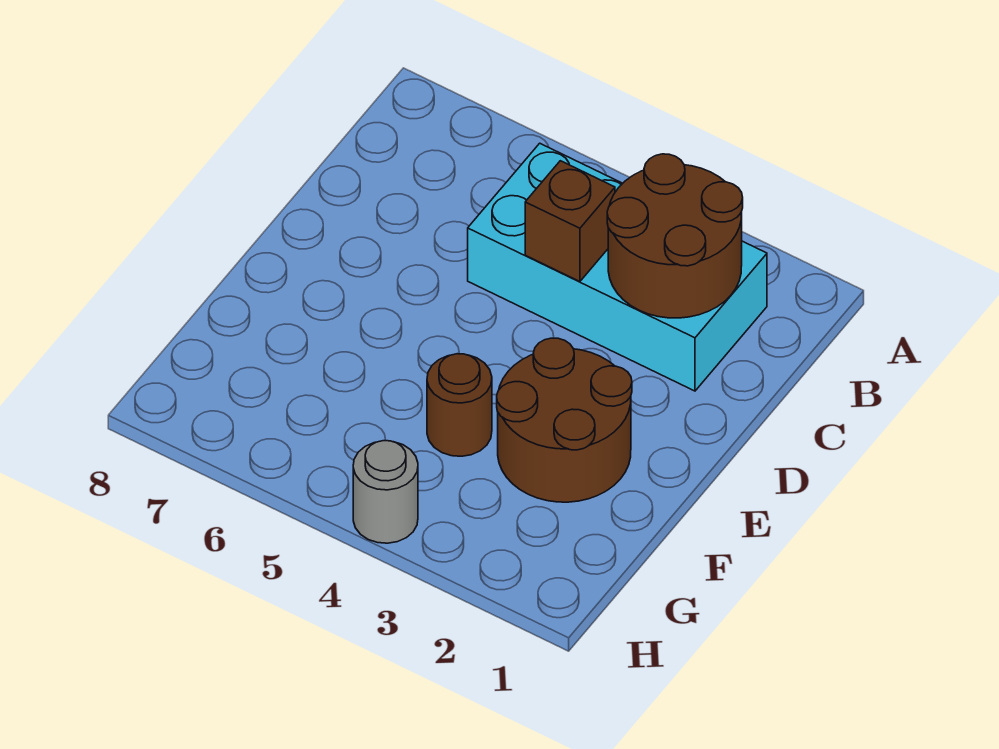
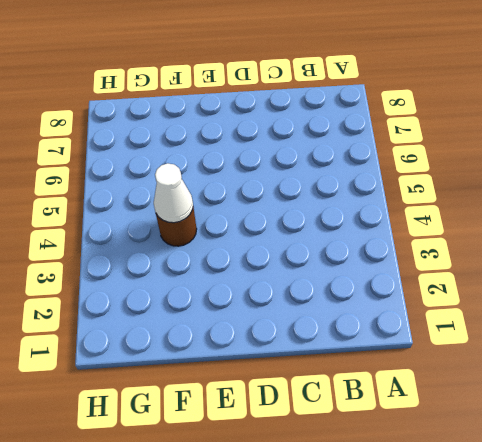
white cone F4 level 2 -> none
none -> cyan brick B2:C5 level 1
none -> brown round brick E2:F3 level 1

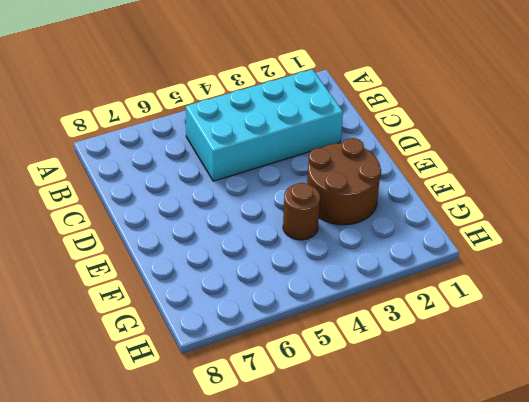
none -> grey round brick H4 level 1
none -> brown round brick B2:C3 level 2

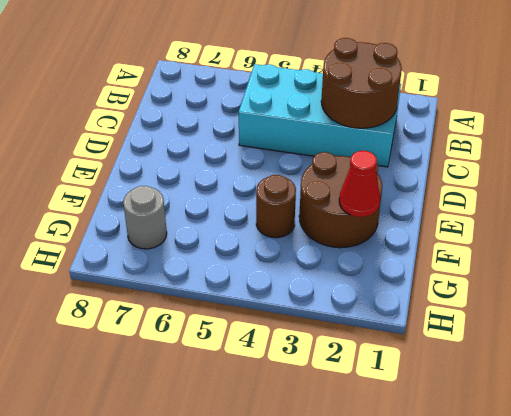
red cone F2 level 2 -> none
grey round brick G7 level 1 -> grey round brick H4 level 1
none -> brown brick C4 level 2

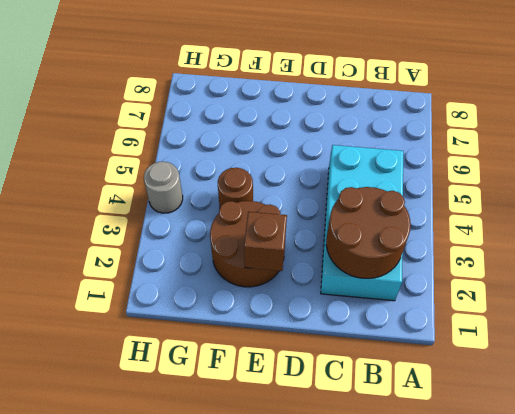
brown brick E2 level 2 -> brown brick C4 level 2

